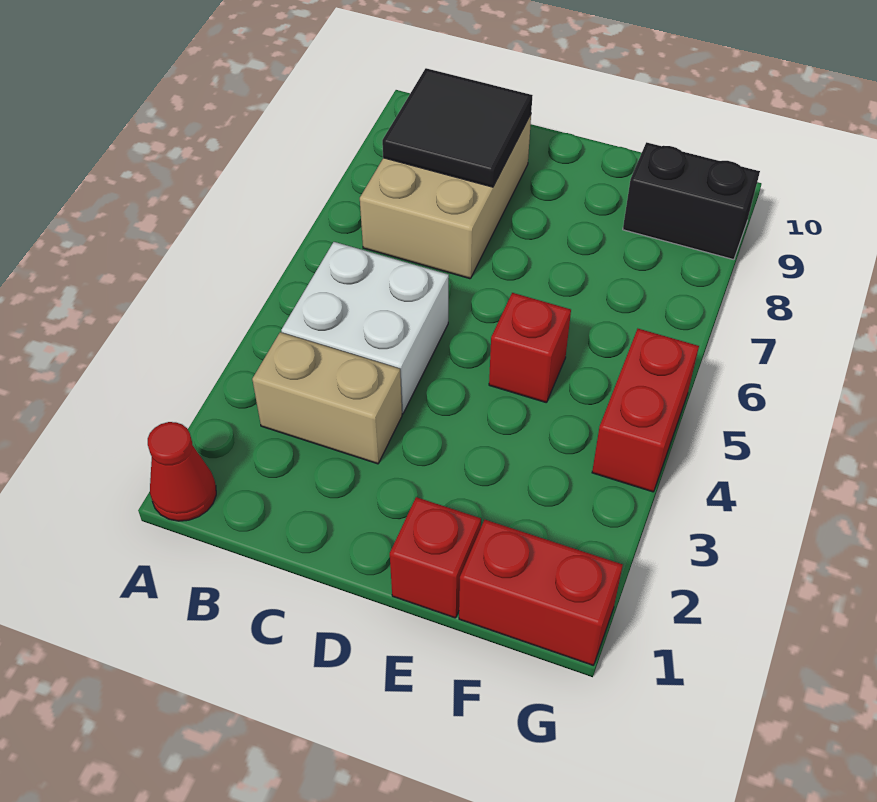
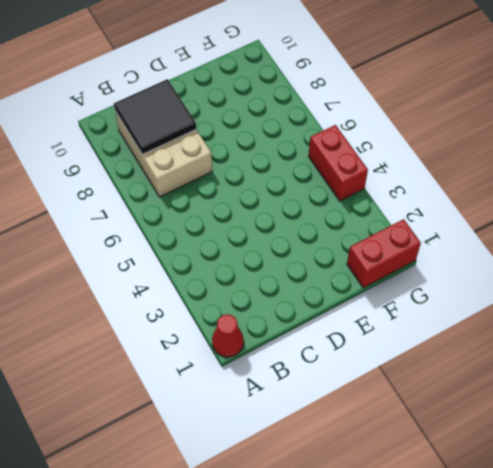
none -> tan brick B3:C3 level 1
none -> white brick B4:C5 level 1

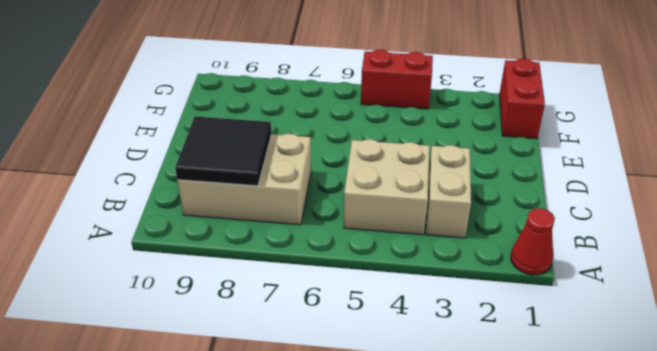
tan brick B4:C5 level 1 -> white brick B4:C5 level 1
none -> red brick E1 level 1
none -> red brick E5 level 1

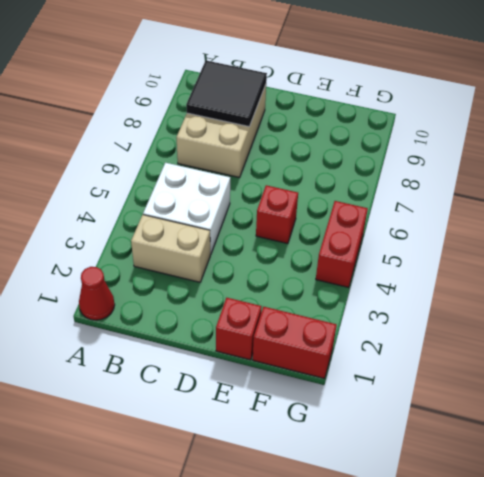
none -> black brick F9:G9 level 1

